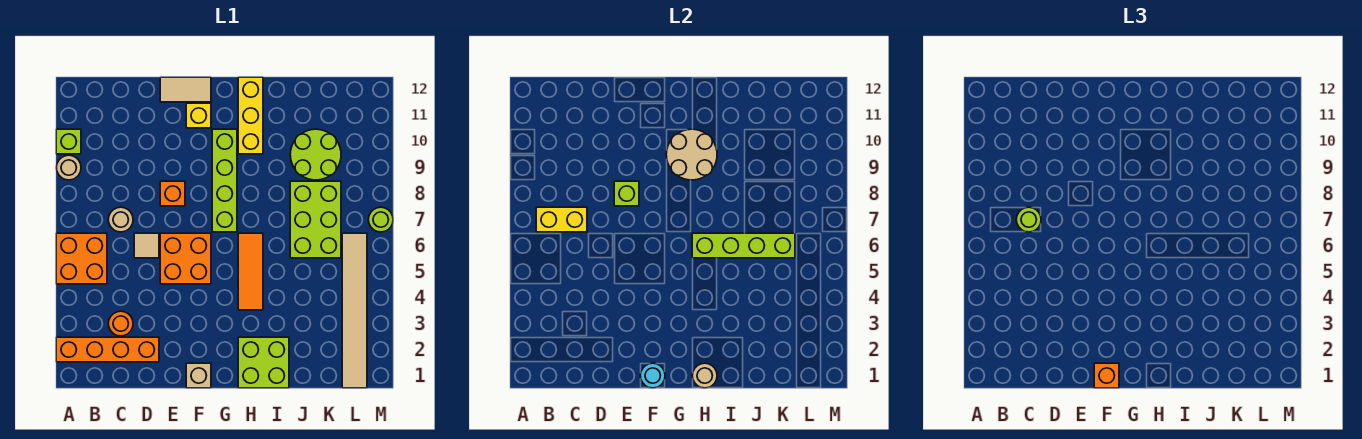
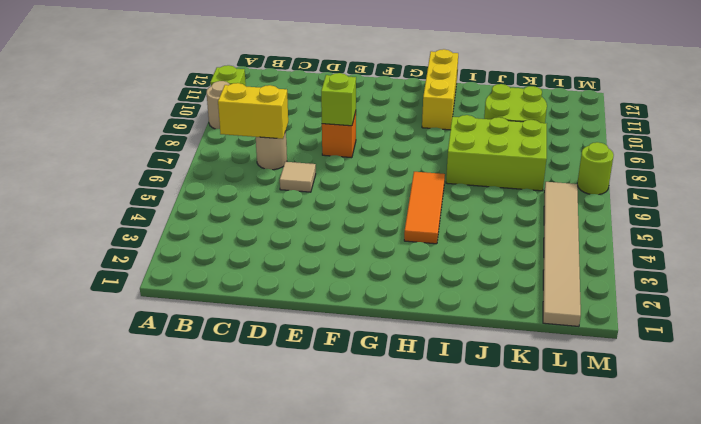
lime brick I7:K8 level 1 -> lime brick J6:K8 level 1
none -> orange brick A2:D2 level 1
none -> orange brick A5:B6 level 1
none -> orange round brick C3 level 1

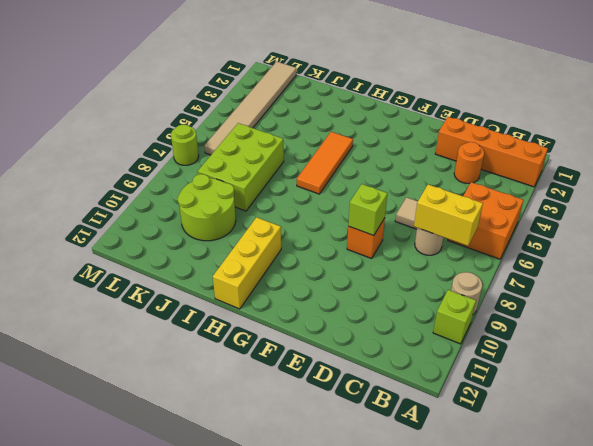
none -> orange brick E5:F6 level 1
none -> tan tile E12:F12 level 1
none -> tan brick F1 level 1

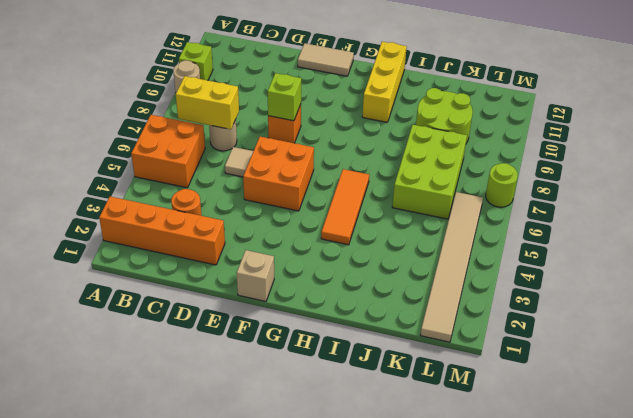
none -> yellow brick F11 level 1
none -> lime brick G7:G10 level 1
none -> lime brick H1:I2 level 1

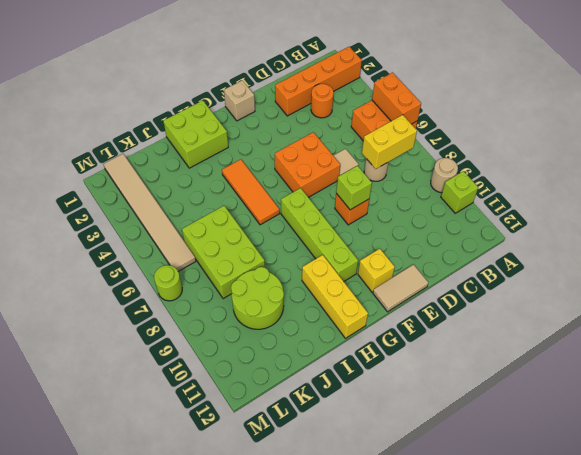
orange brick A5:A6 level 2 -> none
none -> cyan round brick F1 level 2
none -> tan round brick G9:H10 level 2
none -> tan round brick H1 level 2

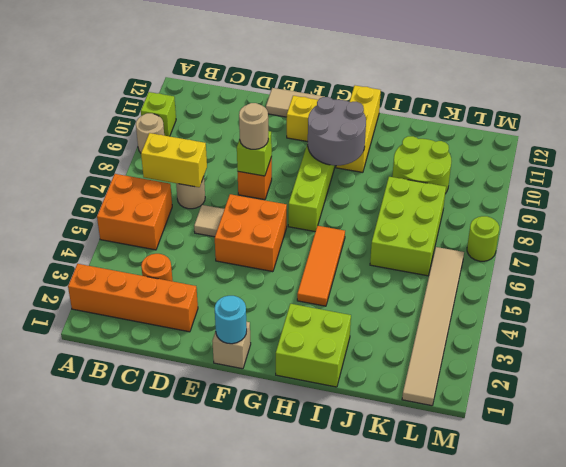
tan round brick E8 level 3 -> tan round brick H1 level 2
grey round brick G9:H10 level 2 -> tan round brick G9:H10 level 2
none -> lime brick H6:K6 level 2
none -> lime round brick C7 level 3
none -> orange brick F1 level 3

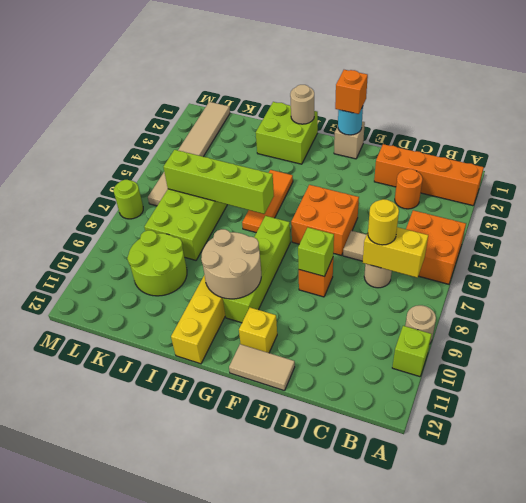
yellow round brick C7 level 3 -> lime round brick C7 level 3

